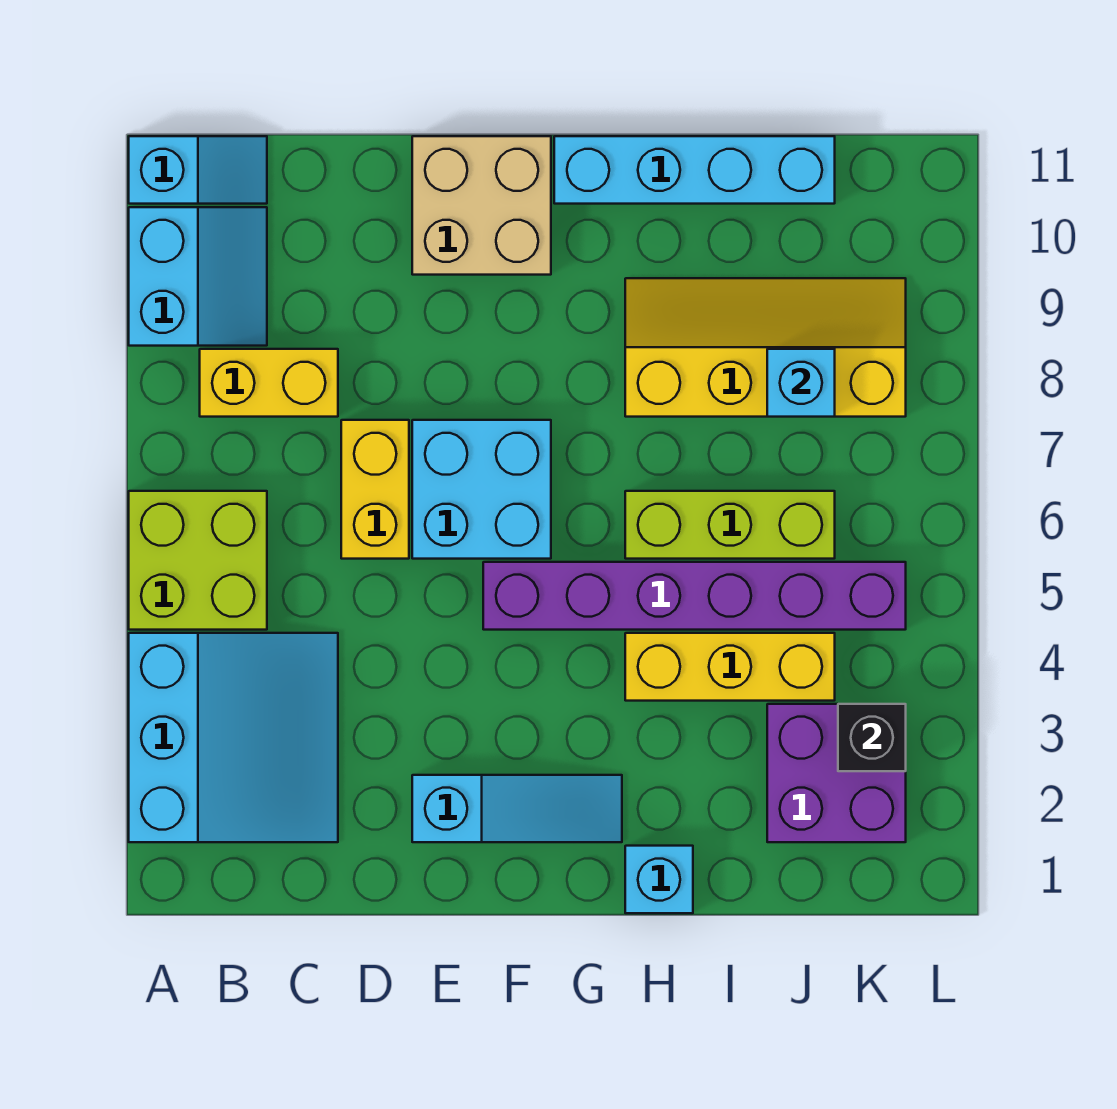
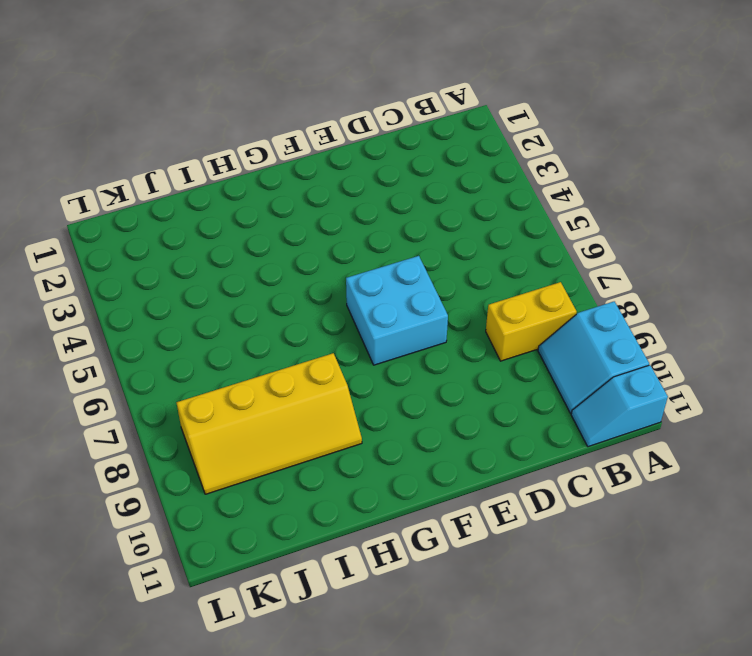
none -> cyan slope A2:C4 level 1 top A
none -> lime brick A5:B6 level 1
none -> yellow brick D6:D7 level 1

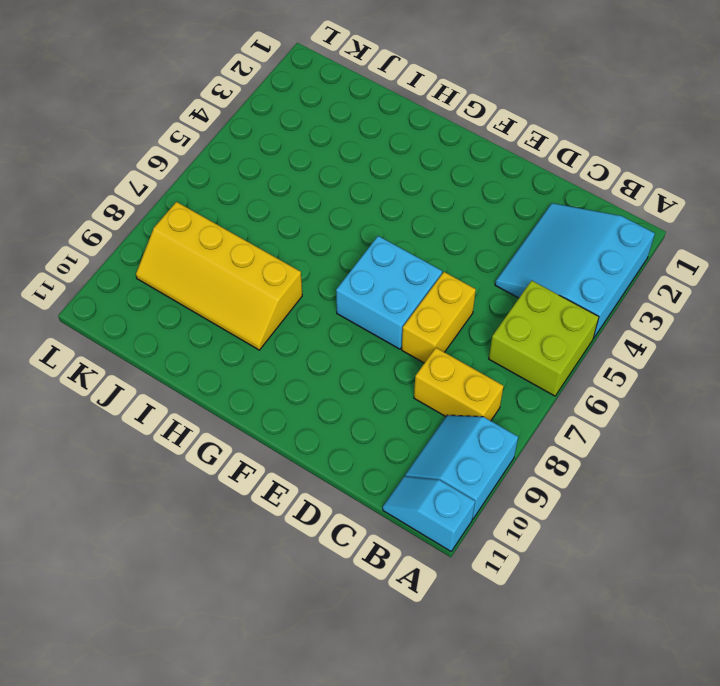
none -> cyan slope E2:G2 level 1 top E
none -> tan brick E10:F11 level 1
none -> purple brick F5:K5 level 1

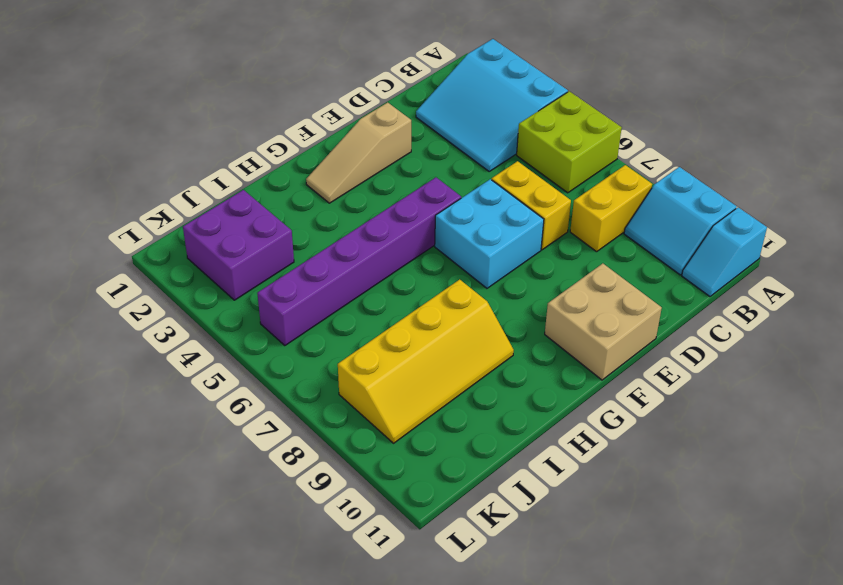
tan slope E2:G2 level 1 top E -> cyan slope E2:G2 level 1 top E
none -> cyan brick G11:J11 level 1
none -> cyan brick H1 level 1
none -> yellow brick H4:J4 level 1

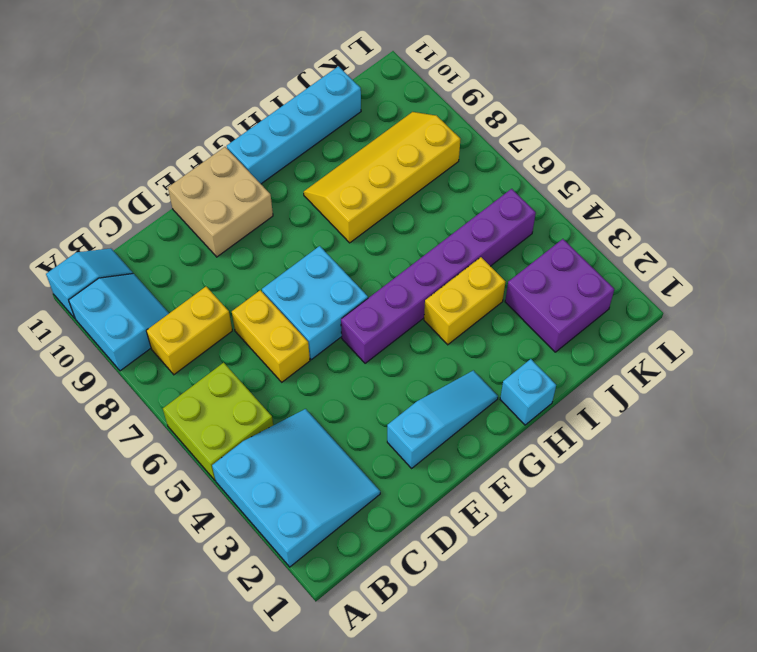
yellow brick H4:I4 level 1 -> yellow brick H4:J4 level 1
none -> lime brick H6:J6 level 1
none -> cyan brick J8 level 2
none -> black brick K3 level 2

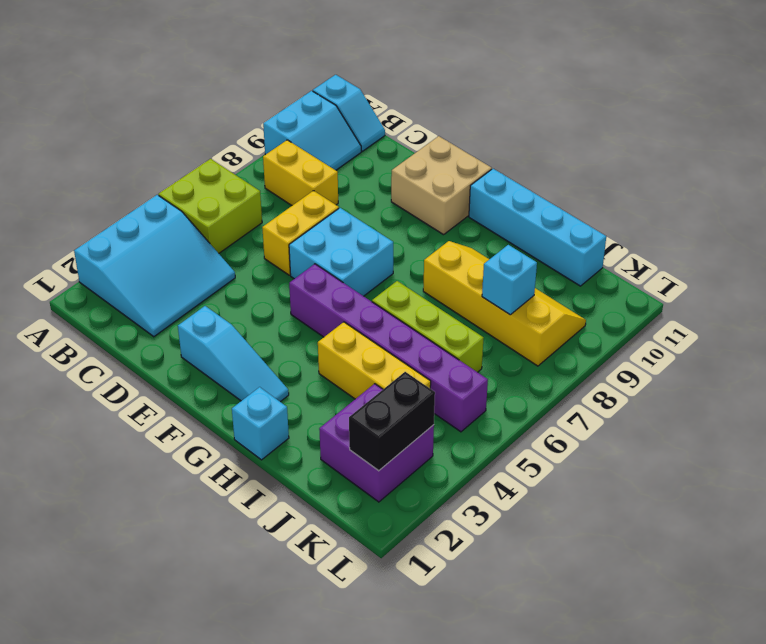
black brick K2:K3 level 2 -> black brick K3 level 2

